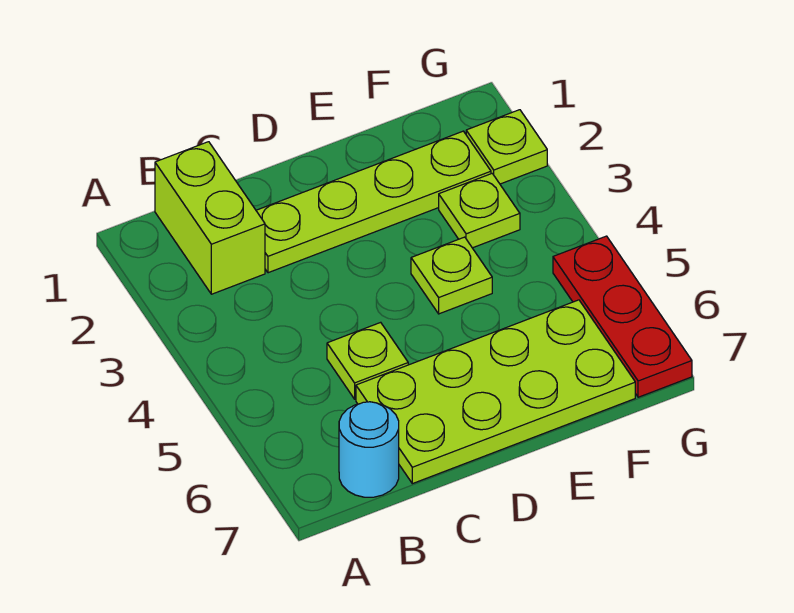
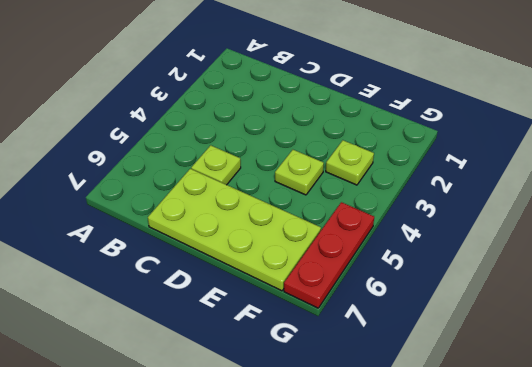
none -> lime brick B1:B2 level 1
none -> cyan round brick B7 level 1

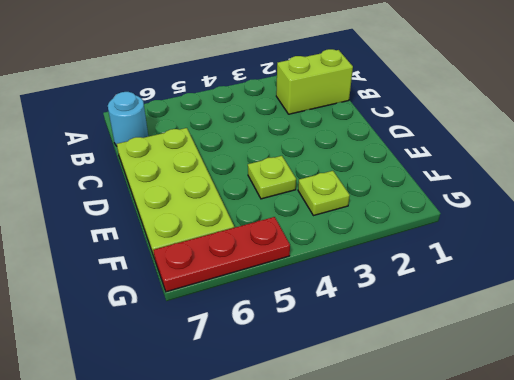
none -> lime plate C2:F2 level 1
none -> lime plate C5 level 1

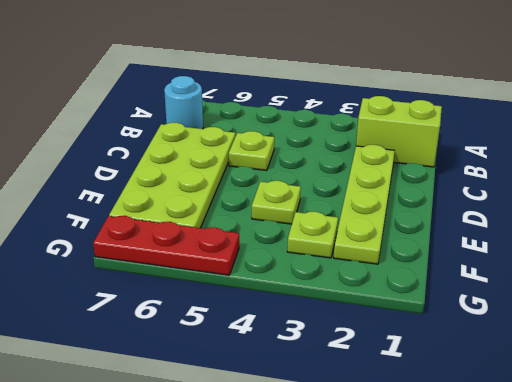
none -> lime plate G2 level 1

